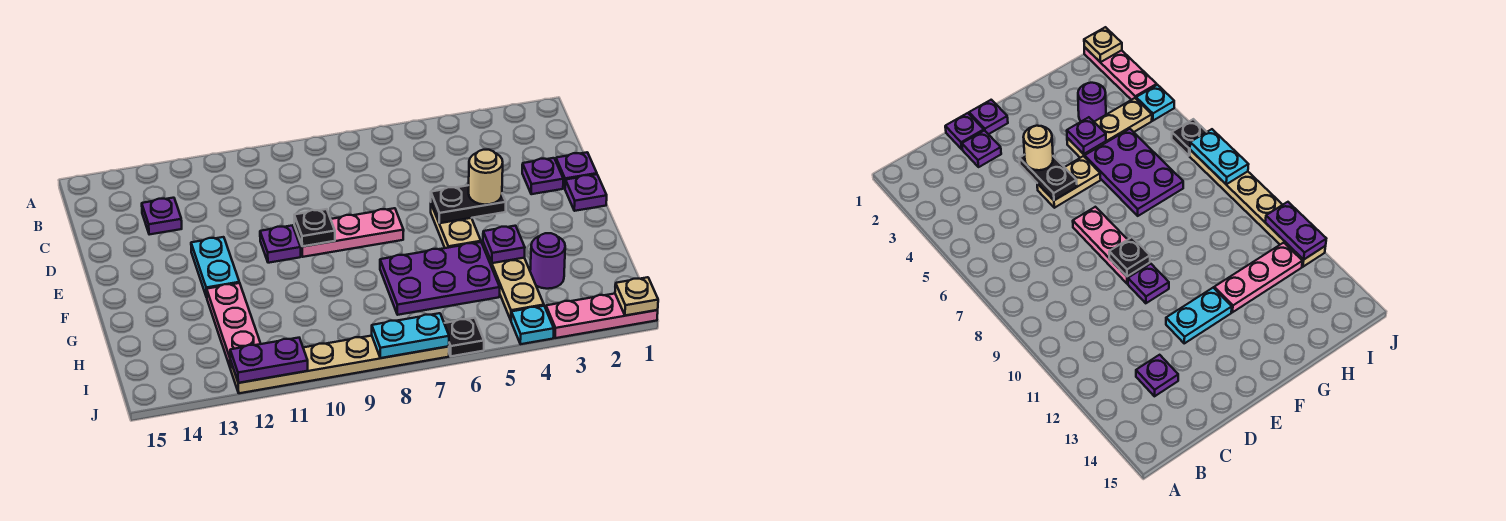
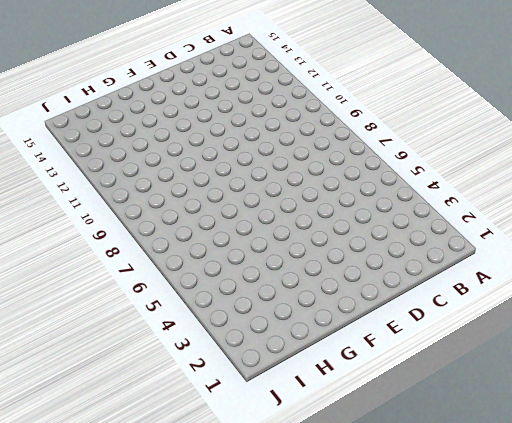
none -> purple plate C13 level 1
none -> purple plate D1 level 1
none -> purple plate D2 level 1

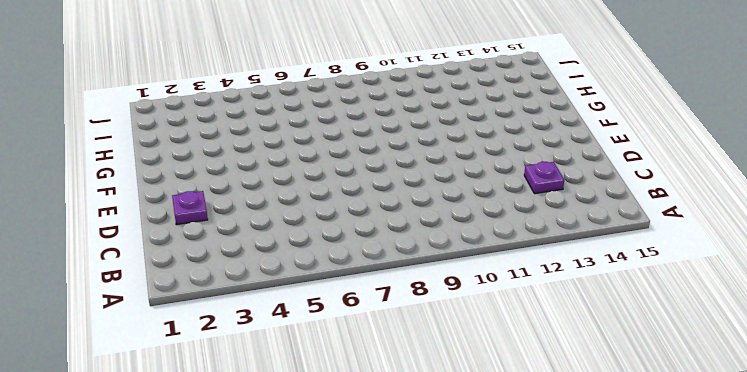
none -> purple plate D1 level 1
none -> purple plate E1 level 1
none -> tan plate E5:F5 level 1

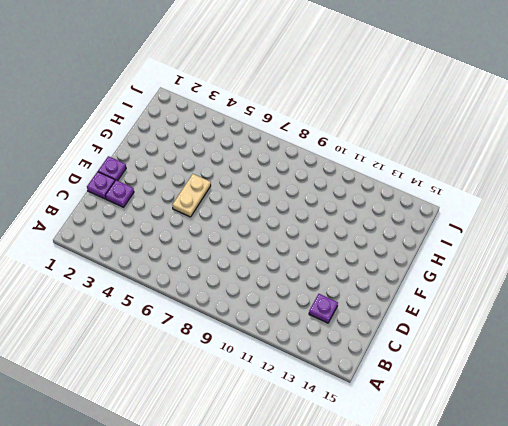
none -> pink plate E7:E9 level 1
none -> purple plate E10 level 1
none -> cyan plate E12:F12 level 1

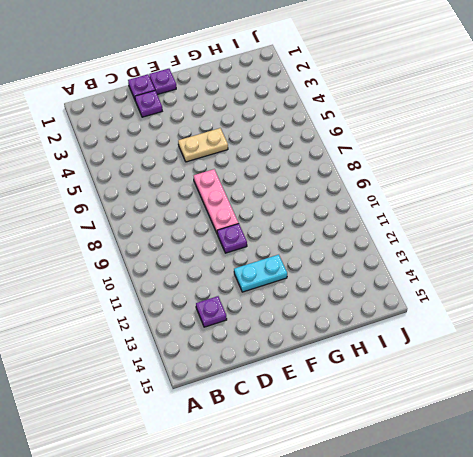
none -> tan plate G4:I4 level 1
none -> purple plate G5:H7 level 1
none -> pink plate G12:I12 level 1

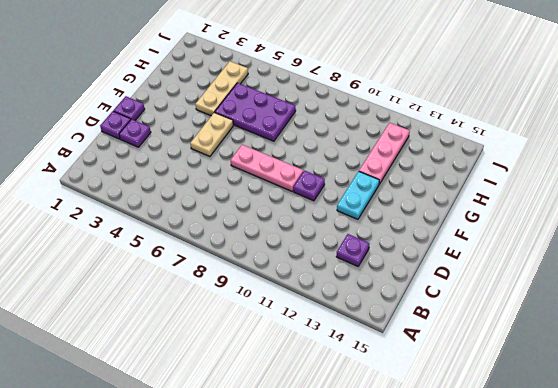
none -> purple round brick H3 level 1
none -> pink plate J1:J3 level 1
none -> cyan plate J4 level 1

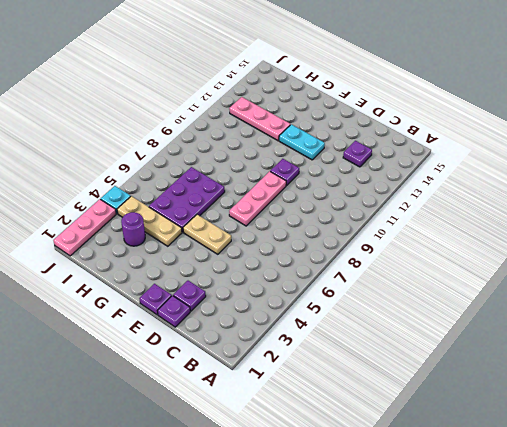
none -> black plate J6 level 1
none -> tan plate J7:J12 level 1
none -> black plate E4:E5 level 2

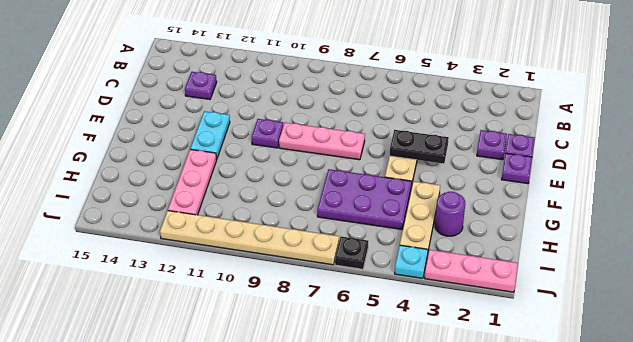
none -> black plate E9 level 2
none -> purple plate G4 level 2
none -> tan plate J1 level 2

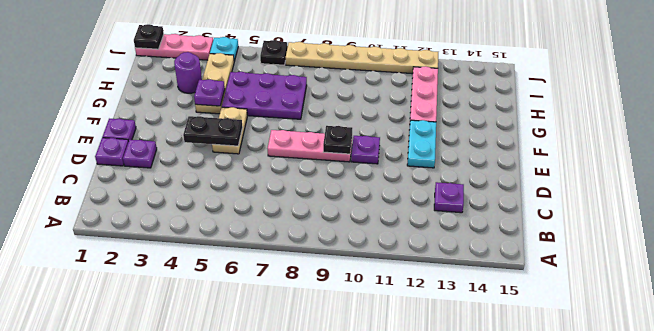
black plate J1 level 2 -> tan plate J1 level 2
none -> cyan plate J7:J8 level 2
none -> purple plate J11:J12 level 2
none -> tan round brick E4 level 3

